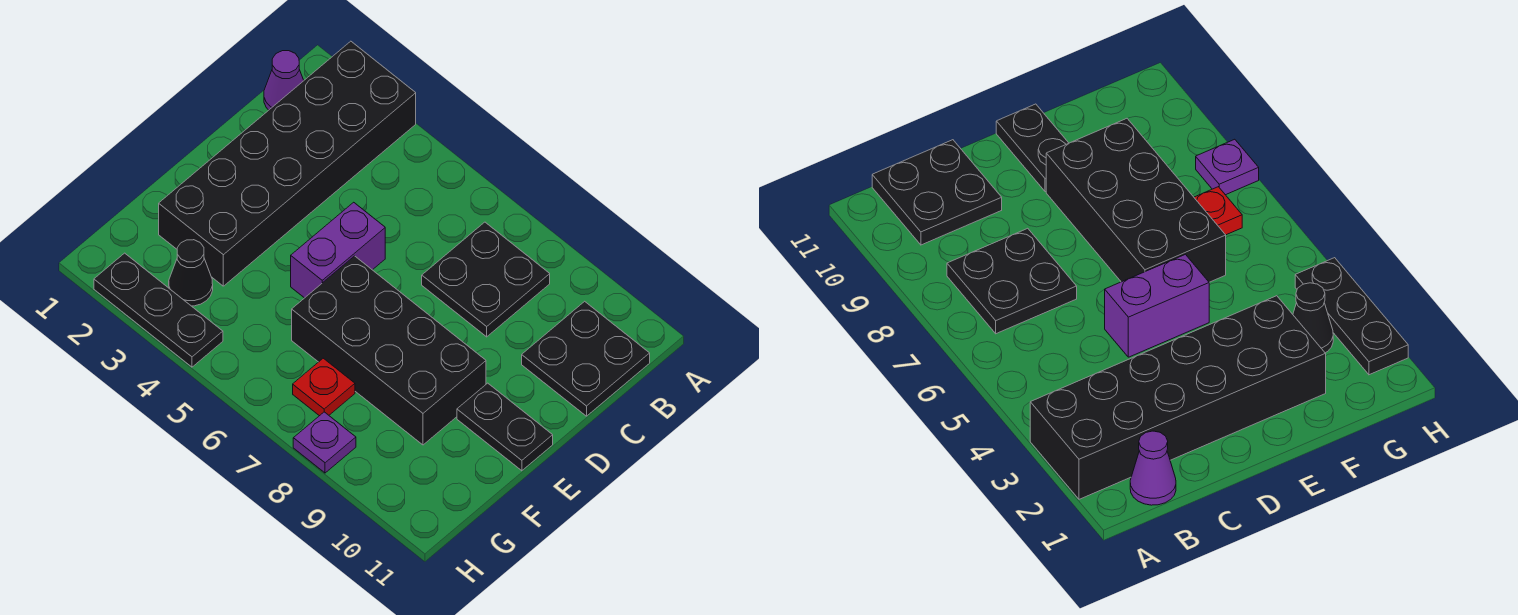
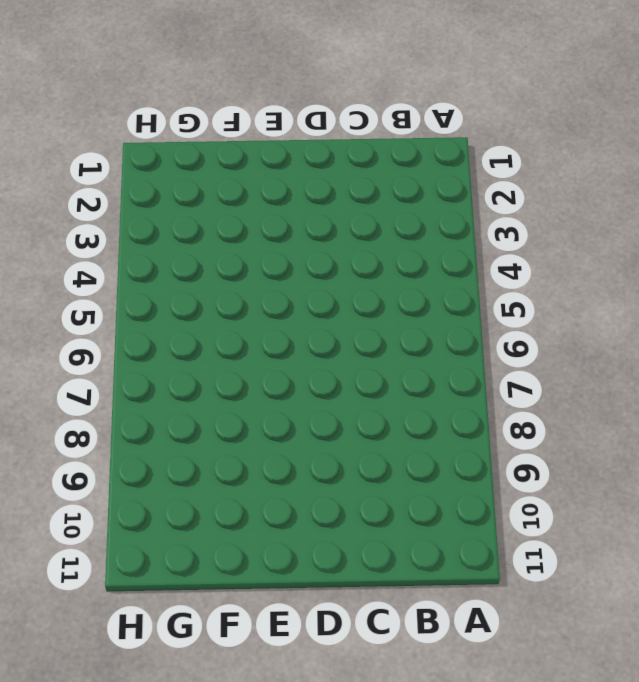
none -> black brick A2:F3 level 1
none -> purple cone B1 level 1

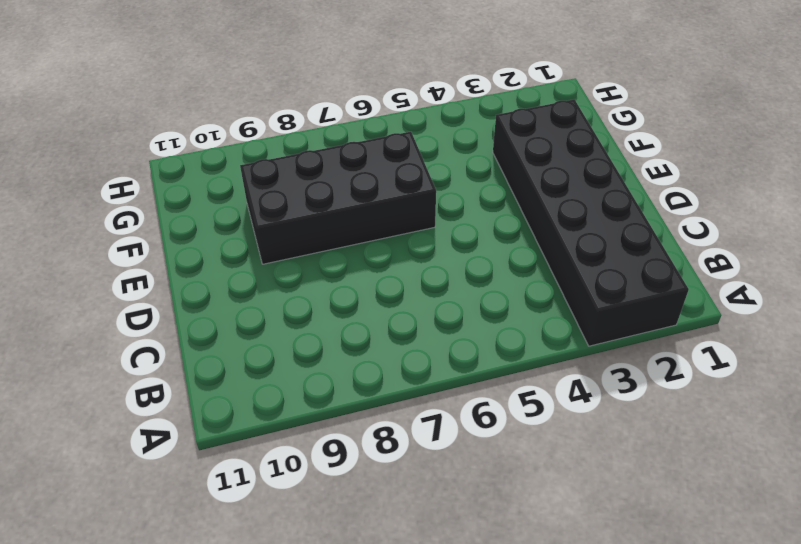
none -> purple cone B1 level 1
none -> black plate B7:C8 level 1

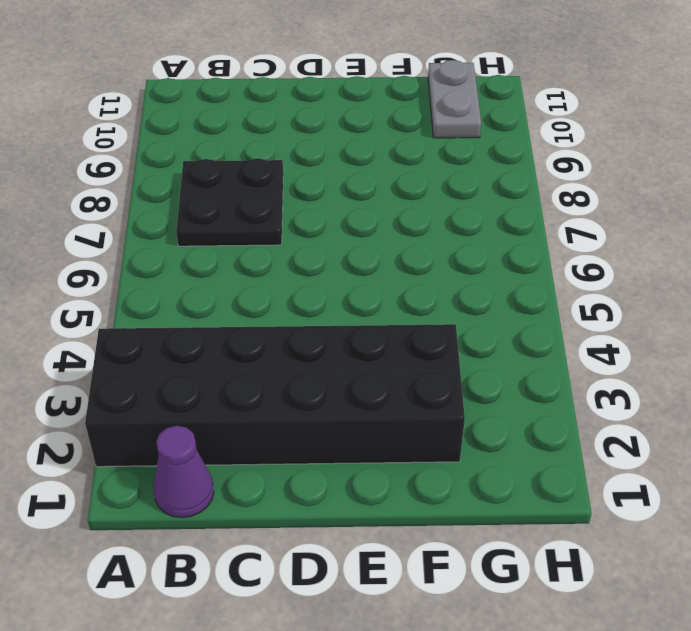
grey plate G10:G11 level 1 -> none
none -> black plate B10:C11 level 1
none -> purple brick D5:E5 level 1

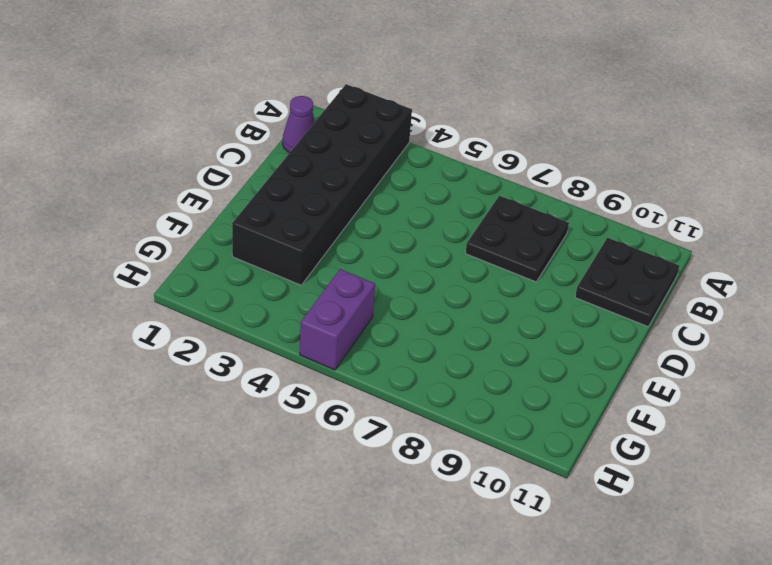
purple brick G5:H5 level 1 -> purple brick D5:E5 level 1
none -> black brick E6:F9 level 1
none -> black plate E10:E11 level 1

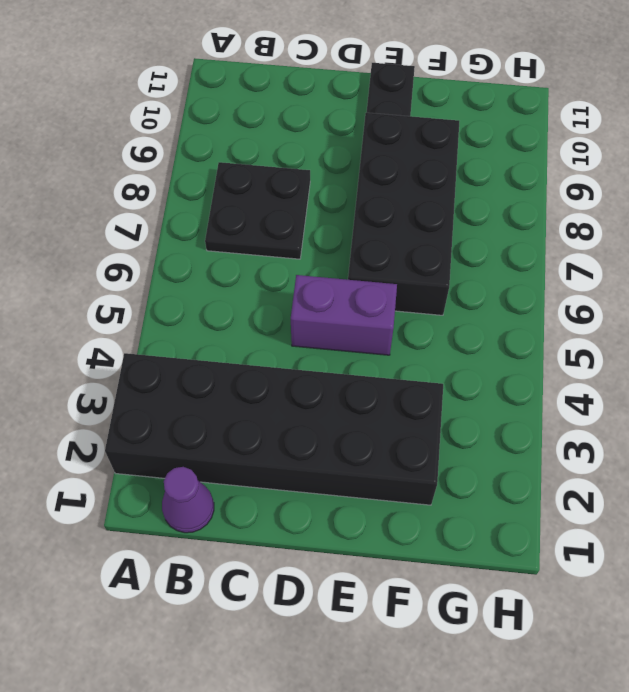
none -> black plate B10:C11 level 1
none -> black cone G3 level 1

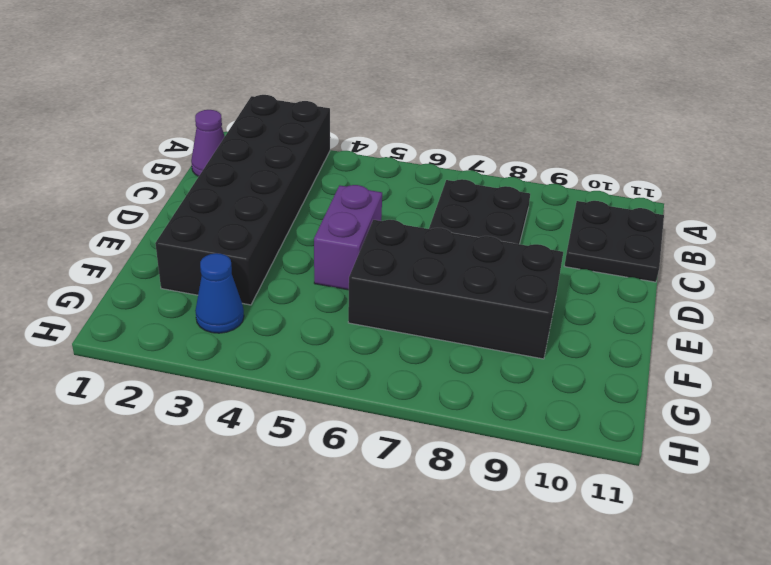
blue cone G3 level 1 -> black cone G3 level 1
none -> black plate E10:E11 level 1
none -> red plate G7 level 1

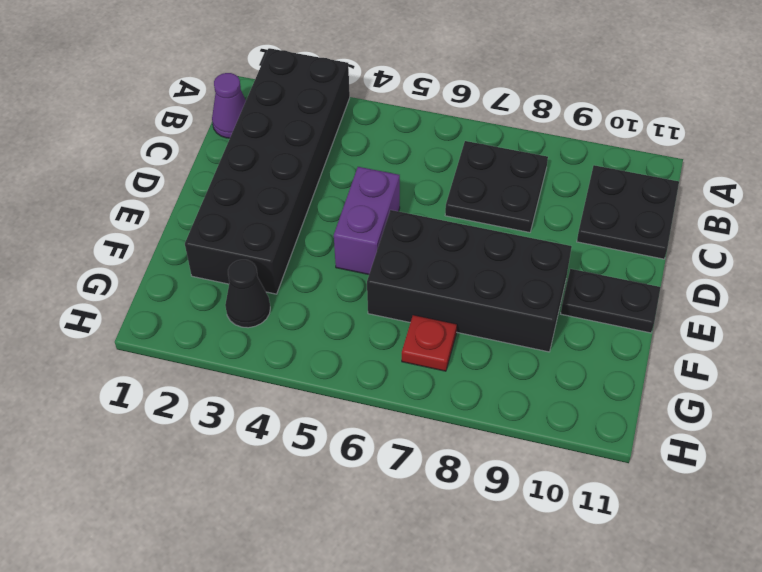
none -> black plate H2:H4 level 1
none -> purple plate H8 level 1

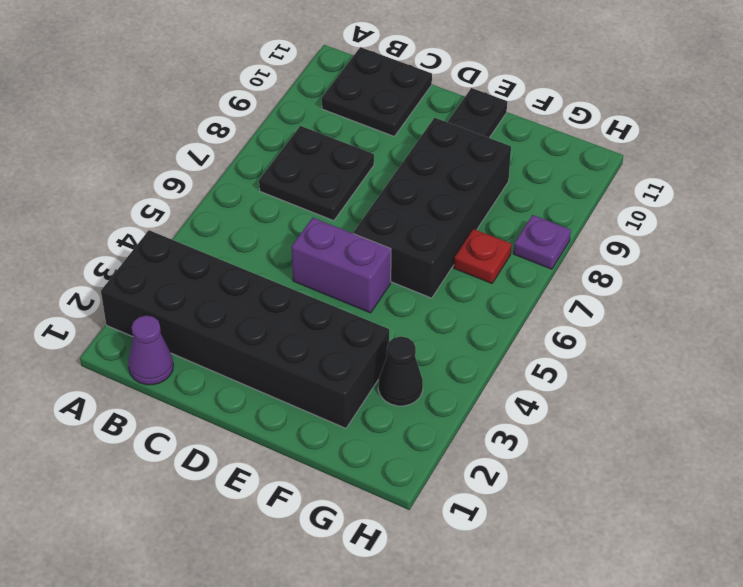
none -> black plate H2:H4 level 1

